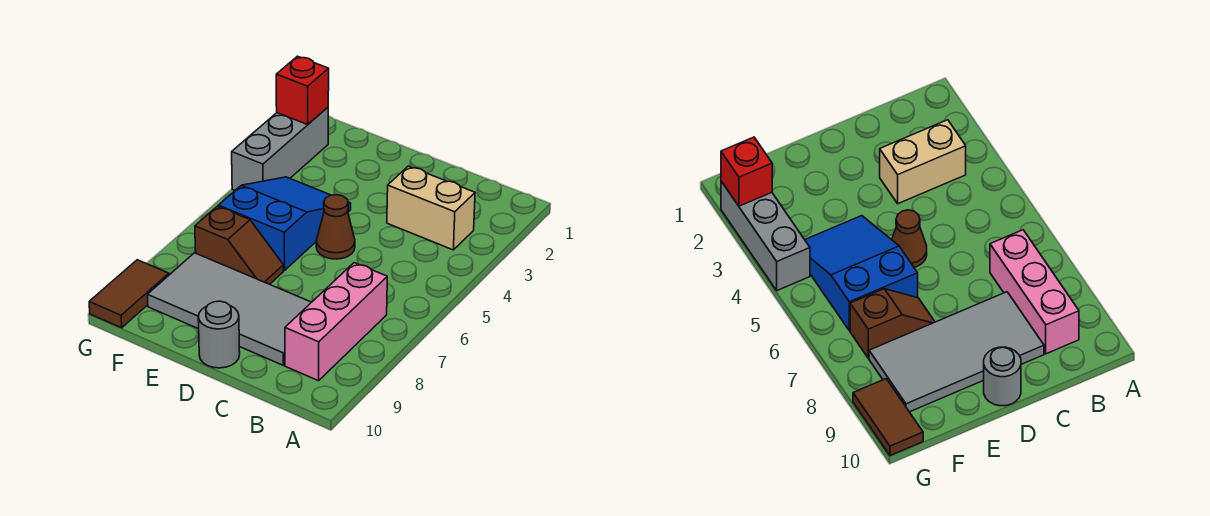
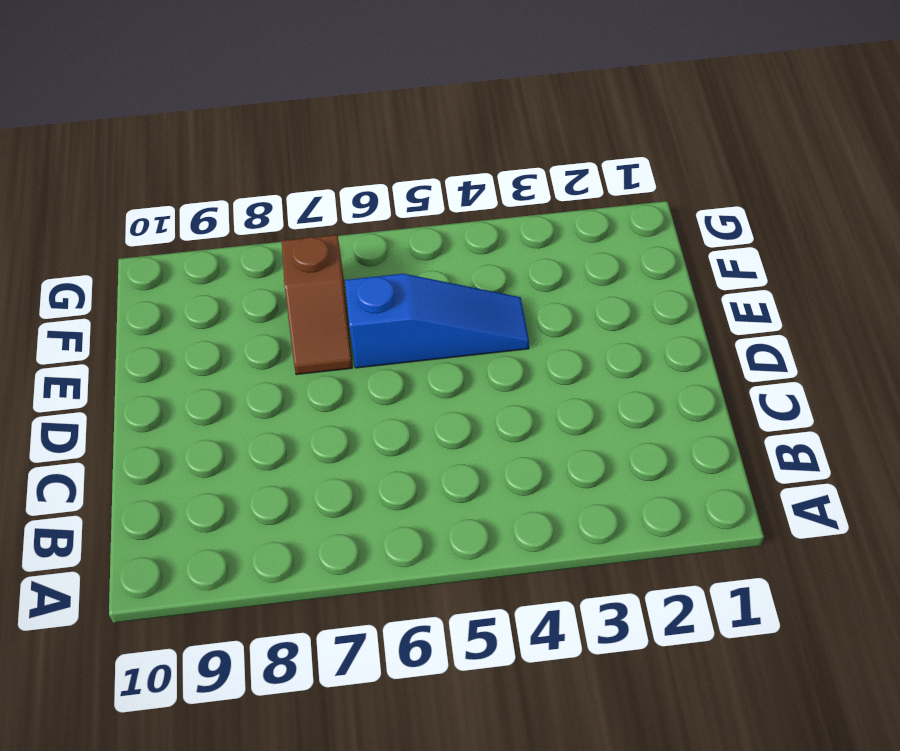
blue slope E4:E6 level 1 top 6 -> blue slope E4:F6 level 1 top 6
none -> tan brick B3:C3 level 1
none -> pink brick B7:B9 level 1

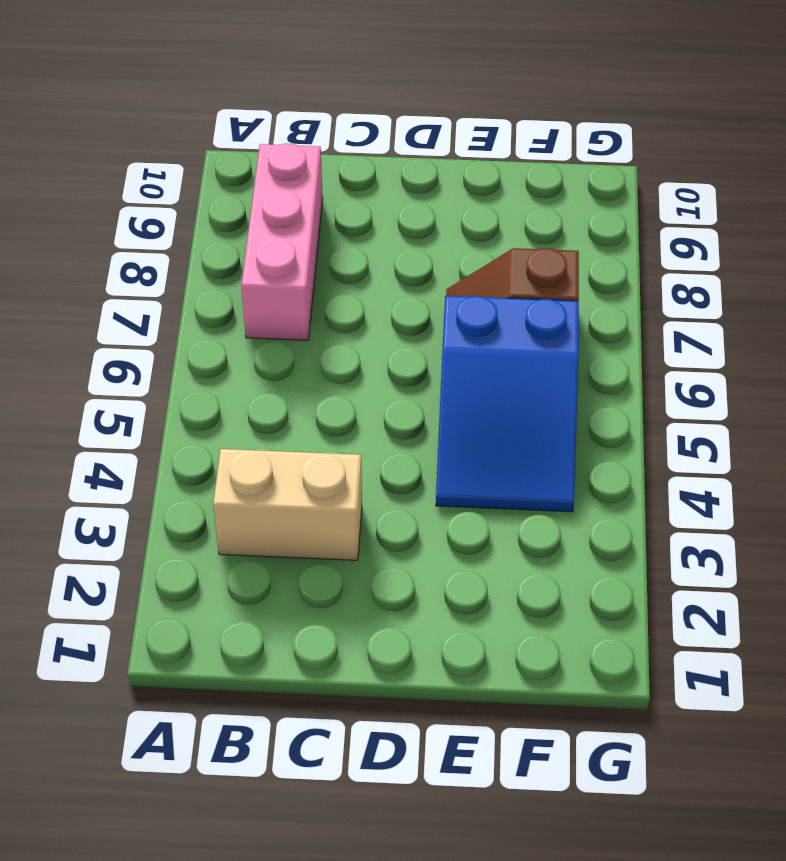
none -> grey tile C8:F9 level 1
none -> brown cone D5 level 1

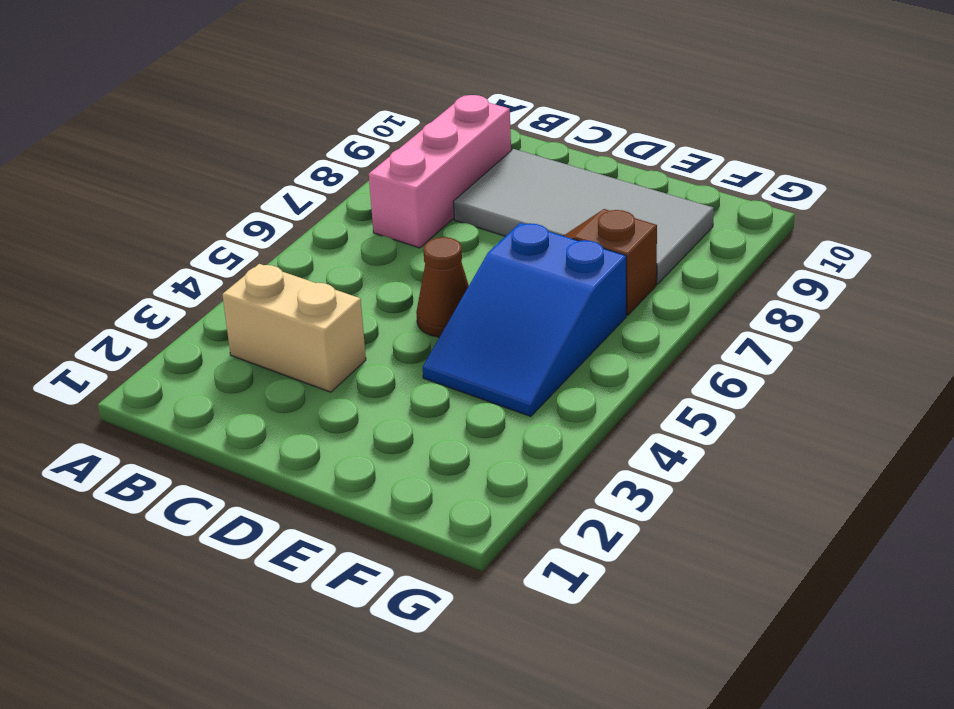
none -> grey round brick D10 level 1
none -> grey brick G2:G4 level 1

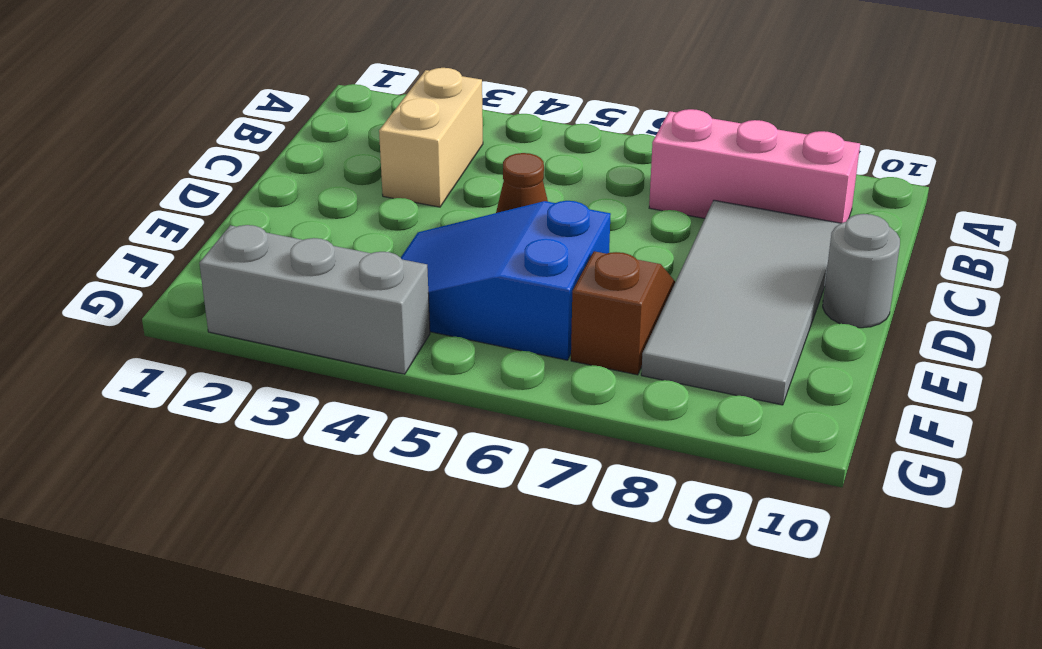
none -> brown tile G9:G10 level 1
none -> red brick G2 level 2

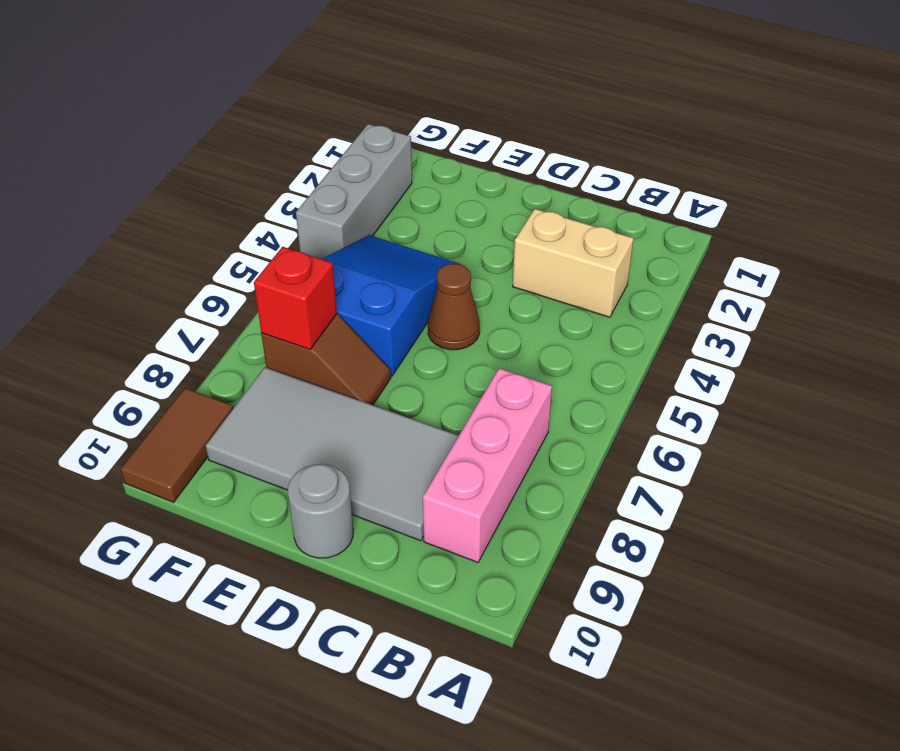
red brick F7 level 2 -> red brick G2 level 2

